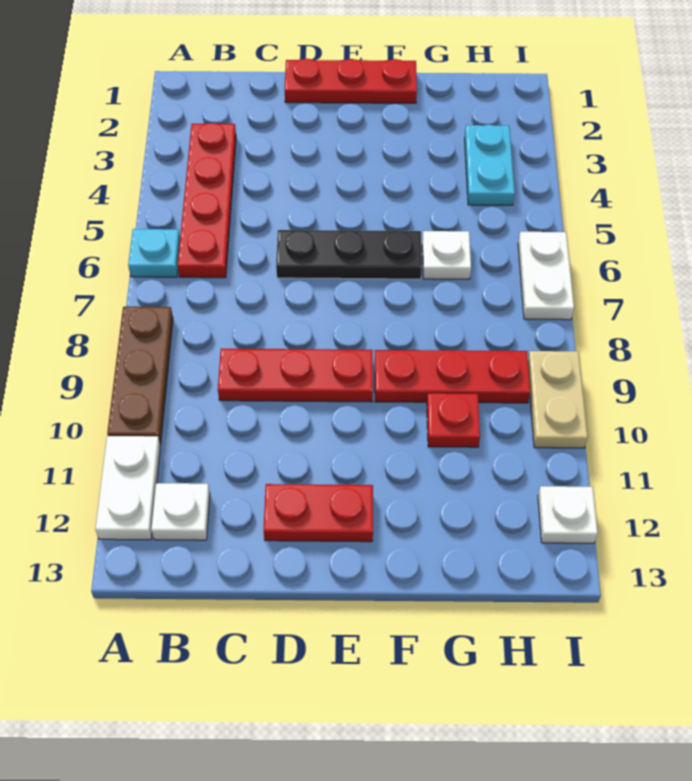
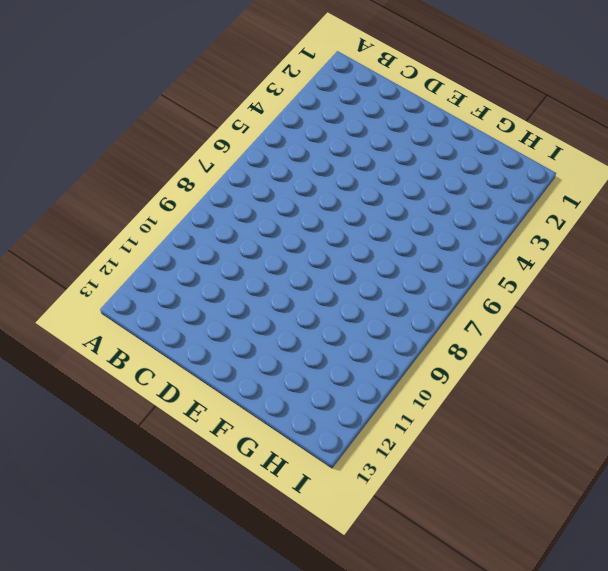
none -> cyan plate A6 level 1
none -> brown plate A8:A10 level 1
none -> white plate A11:A12 level 1

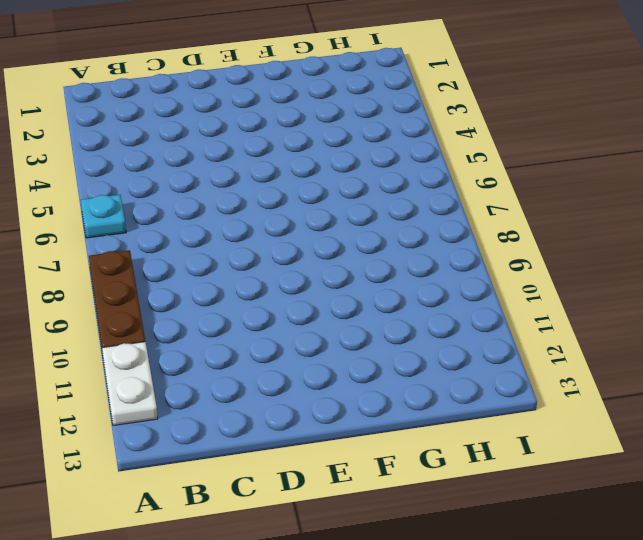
none -> red plate B3:B6 level 1
none -> white plate B12 level 1
none -> red plate C9:E9 level 1

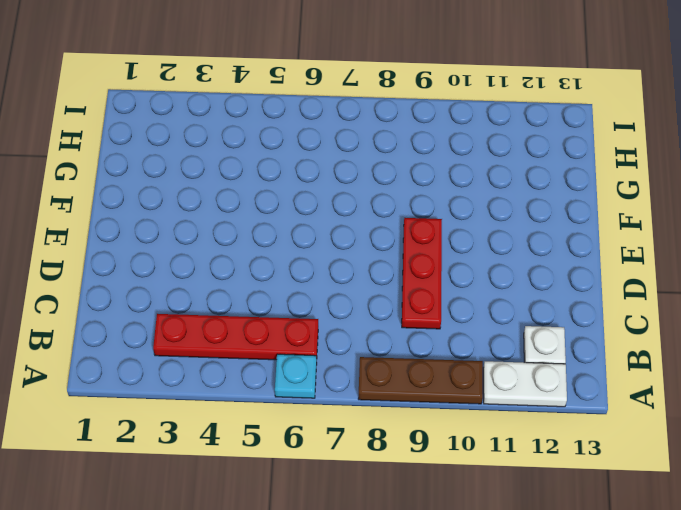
none -> red plate D1:F1 level 1
none -> black plate D6:F6 level 1
none -> red plate D12:E12 level 1

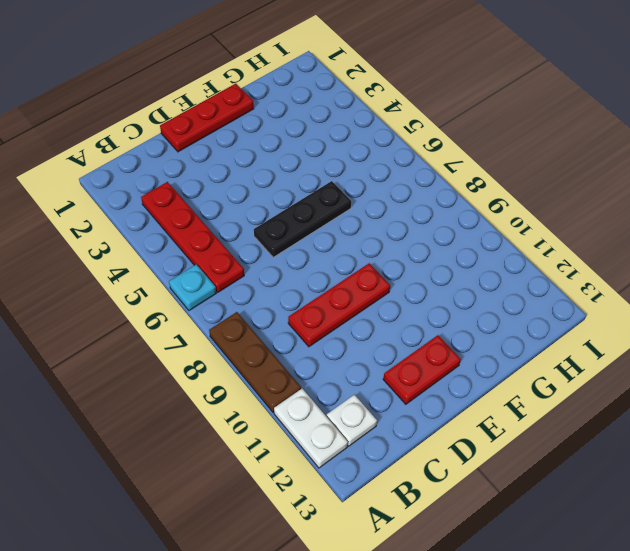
none -> red plate F9:H9 level 1
none -> white plate G6 level 1
none -> red plate G10 level 1

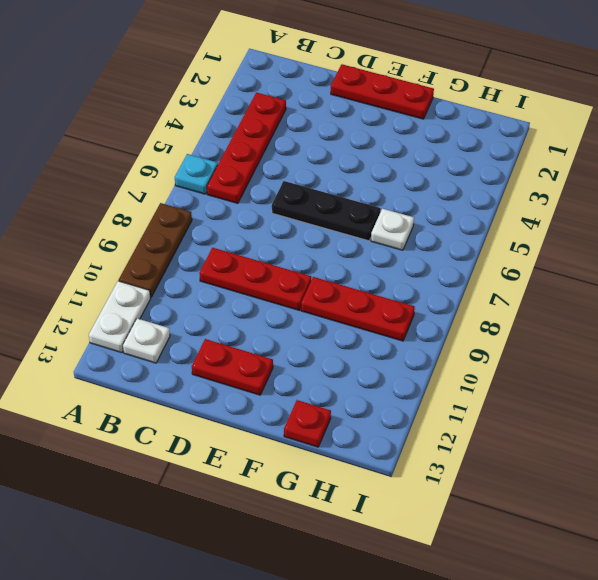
red plate G13 level 1 -> red plate G10 level 1
none -> cyan plate H3:H4 level 1
none -> white plate I6:I7 level 1
none -> tan plate I9:I10 level 1

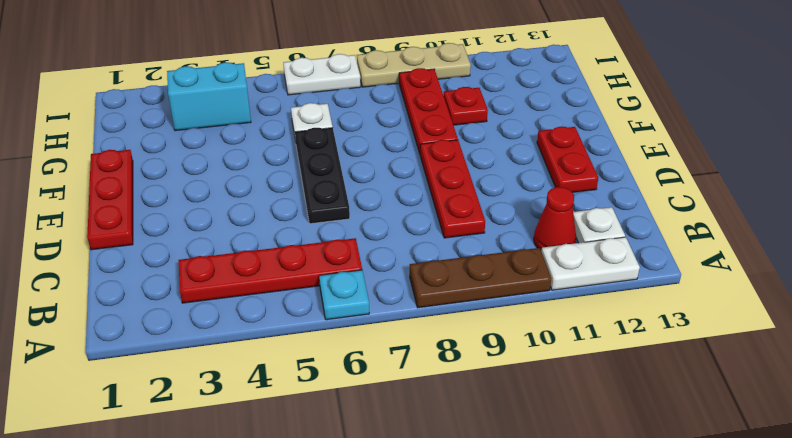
red cone B11 level 1 -> none
cyan brick H3:H4 level 1 -> cyan plate H3:H4 level 1
tan plate I8:I10 level 1 -> tan plate I9:I10 level 1
none -> white plate I12 level 1

